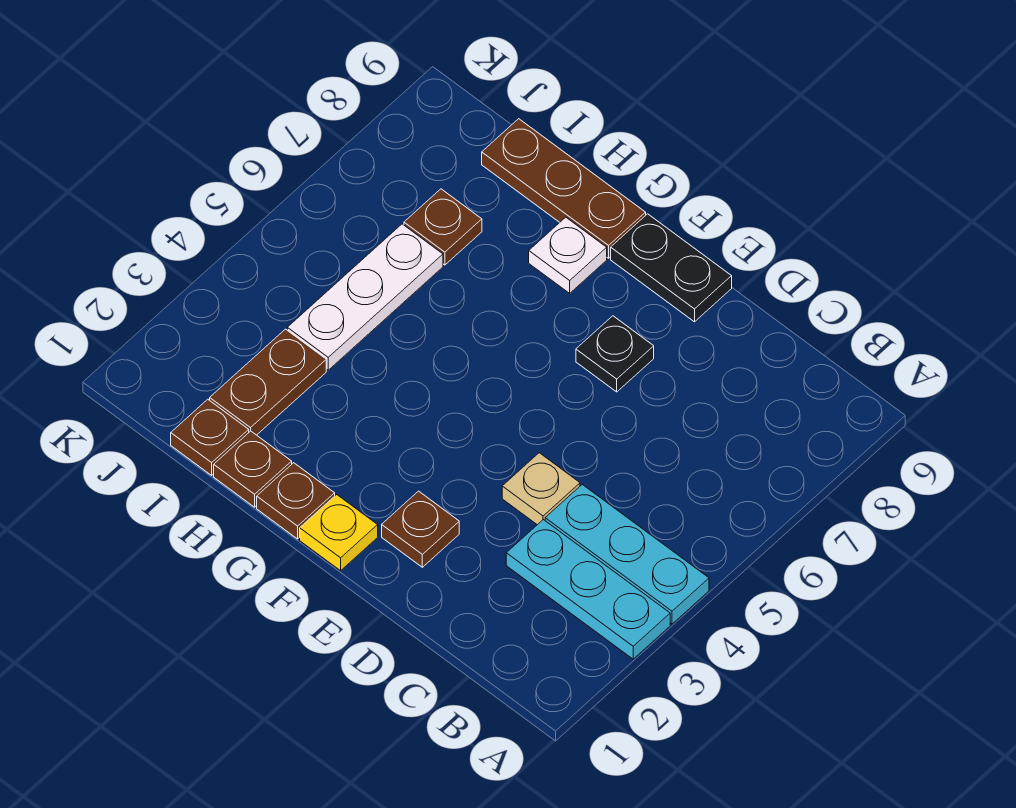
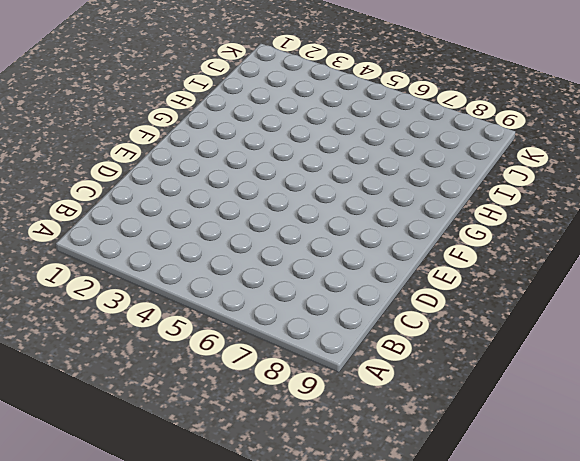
none -> cyan plate A3:C3 level 1
none -> cyan plate A4:C4 level 1
none -> tan plate D4 level 1

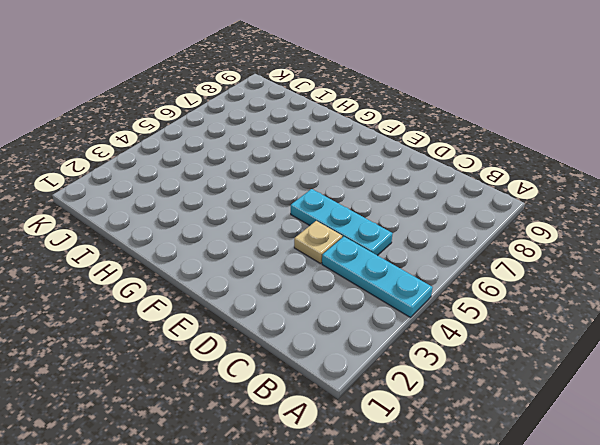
cyan plate C5:E5 level 1 -> cyan plate A3:C3 level 1
none -> brown plate E2 level 1
none -> black plate E7 level 1
none -> black plate E9:F9 level 1

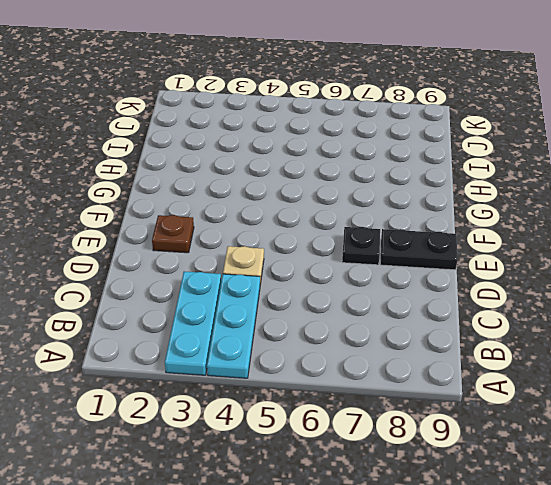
black plate E8:E9 level 1 -> black plate E9:F9 level 1
none -> yellow plate F1 level 1
none -> brown plate G1 level 1
none -> white plate G8 level 1

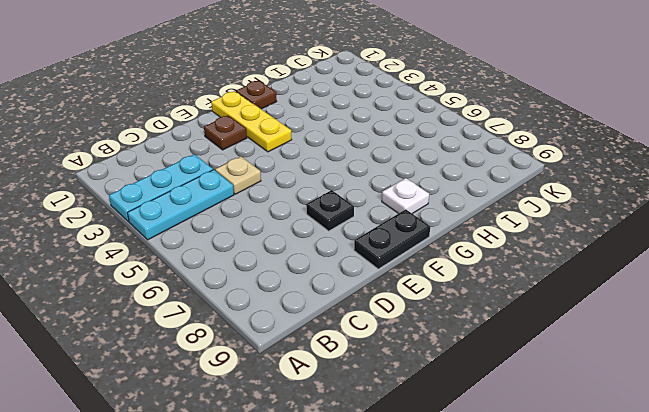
yellow plate F1:F3 level 1 -> yellow plate F1 level 1
none -> brown plate G9:I9 level 1
none -> brown plate H1 level 1
none -> brown plate I1 level 1

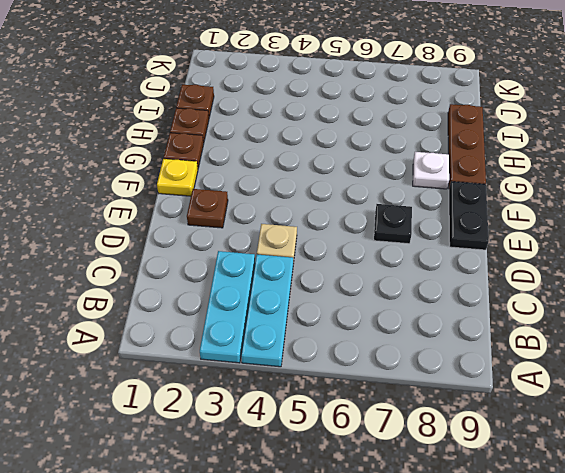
none -> brown plate I2:I3 level 1
none -> white plate I4:I6 level 1
none -> brown plate I7 level 1

